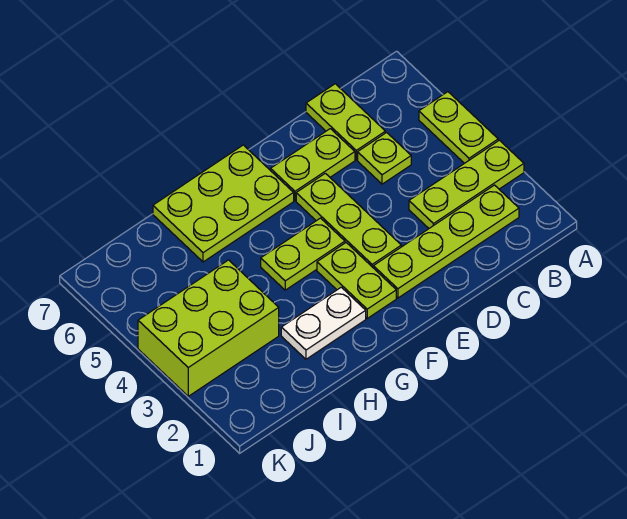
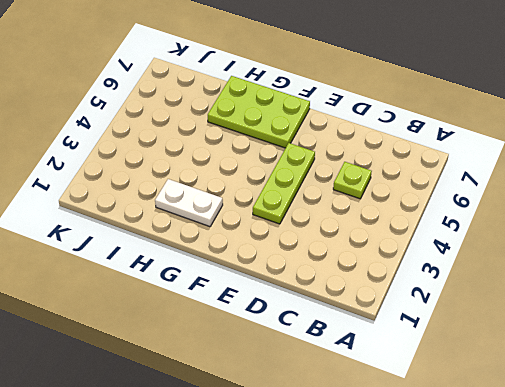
none -> lime plate A3:C3 level 1
none -> lime plate A4:A5 level 1
none -> lime plate B2:E2 level 1

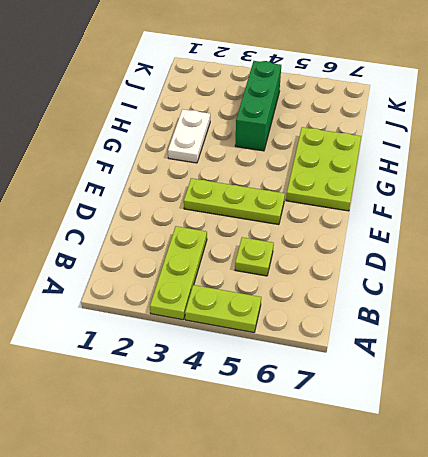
green brick H4:J4 level 1 -> lime brick I3:K4 level 1
none -> lime plate B2:E2 level 1
none -> lime plate C6:C7 level 1
none -> lime plate D6:E6 level 1

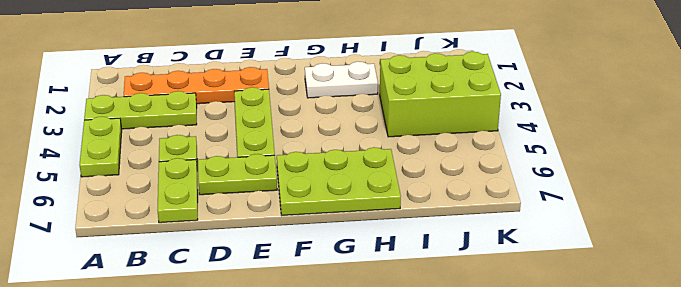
orange plate B2:E2 level 1 -> lime plate B2:E2 level 1
none -> lime plate F2:F3 level 1
none -> lime plate F4:G4 level 1

